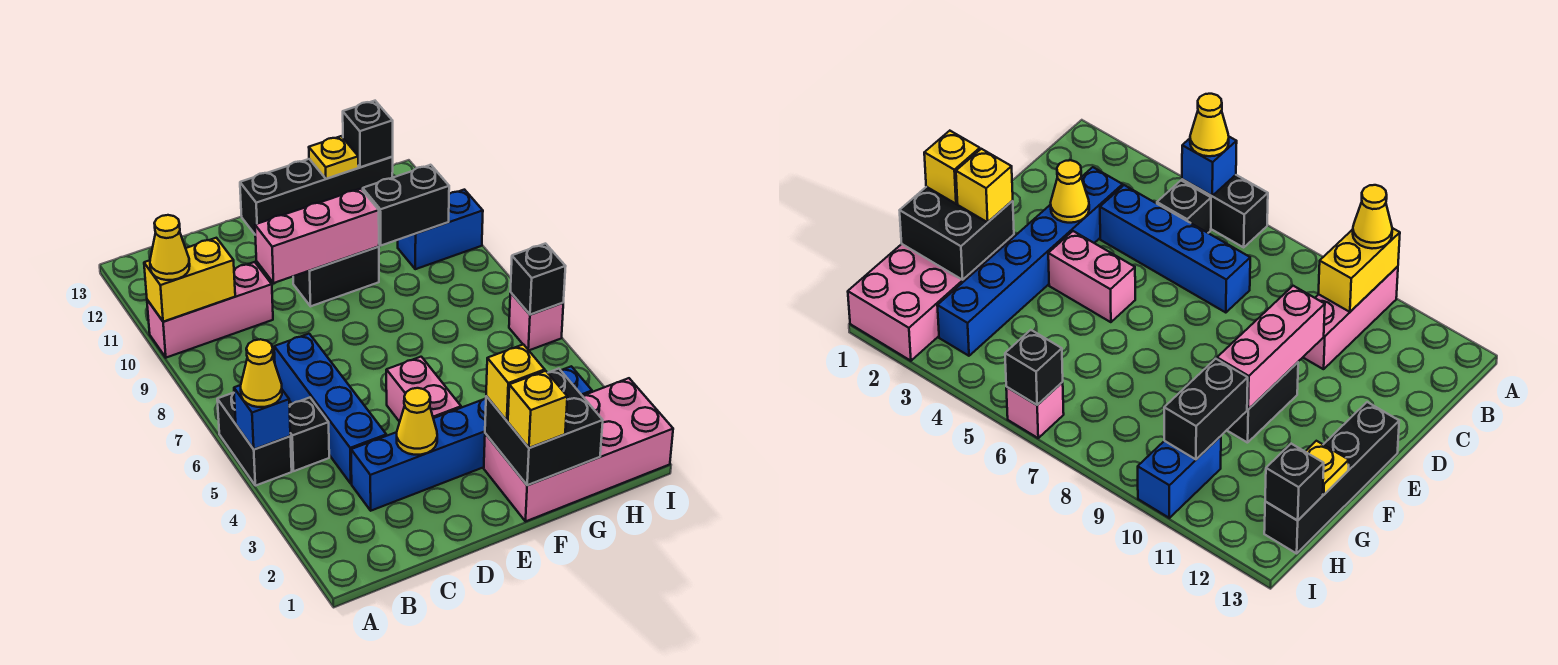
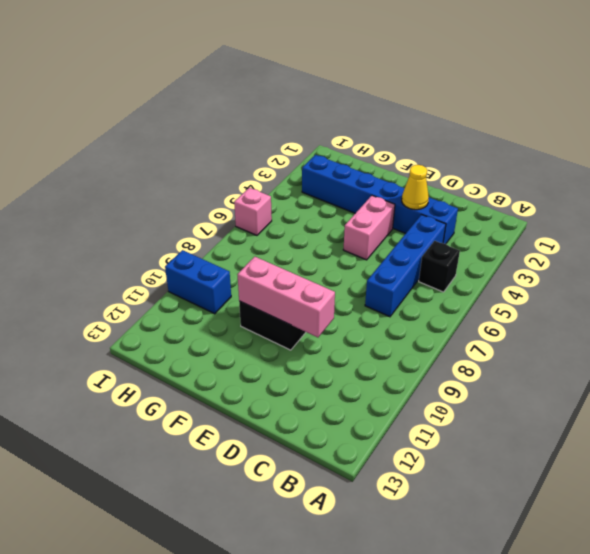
none -> black brick A5:A6 level 1
none -> pink brick A10:C10 level 1
none -> black brick E13:H13 level 1

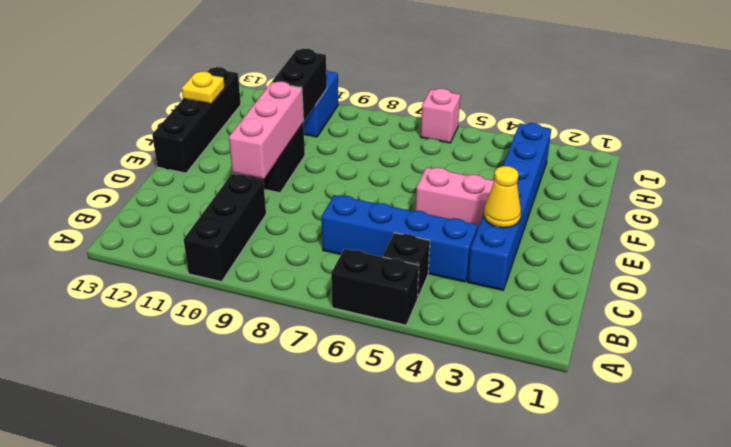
black brick A10:C10 level 1 -> pink brick A10:C10 level 1
none -> pink brick F1:I2 level 1
none -> blue brick A5 level 2
none -> yellow brick A10:B10 level 2

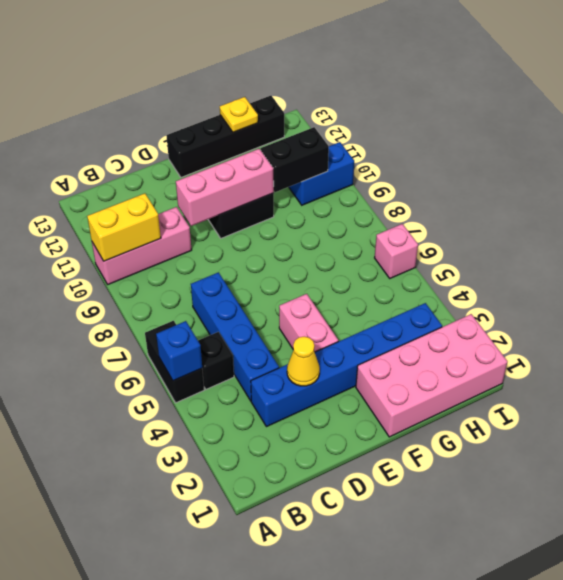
none -> black brick F1:G2 level 2
none -> black brick H13 level 2
none -> black brick I6 level 2

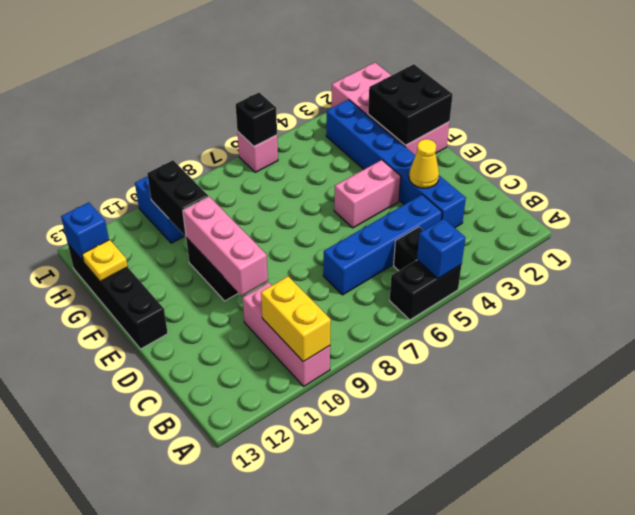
blue brick H13 level 2 -> black brick H13 level 2
none -> yellow cone A5 level 3
none -> yellow cone A10 level 3
none -> yellow brick F1 level 3

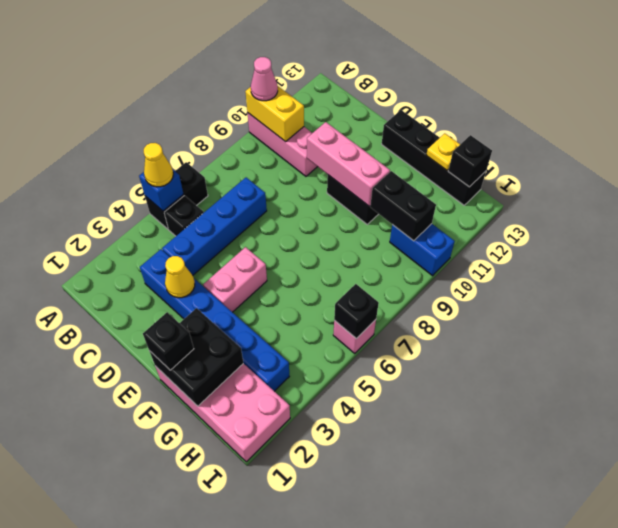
pink cone A10 level 3 -> yellow cone A10 level 3
black brick F1 level 3 -> yellow brick F1 level 3
none -> yellow brick F2 level 3

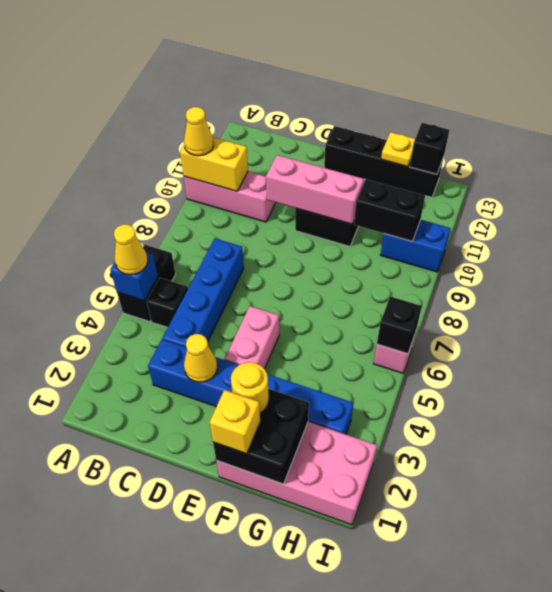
yellow round brick F2 level 3 -> yellow brick F2 level 3

